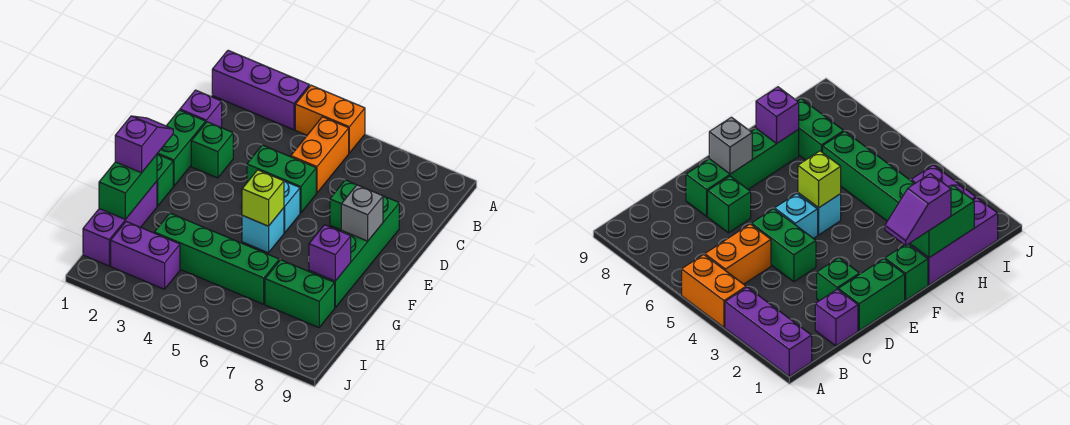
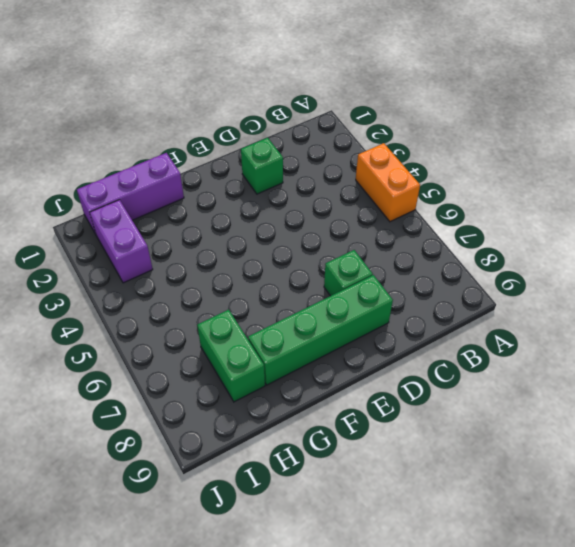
none -> purple brick A1:A3 level 1
none -> orange brick B5:C5 level 1
none -> purple brick C1 level 1

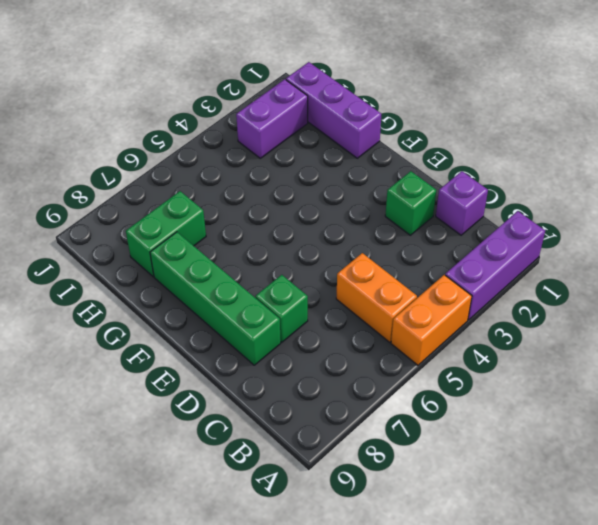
none -> green brick D1:E1 level 1
none -> green brick D4:D5 level 1
none -> cyan brick E5 level 1

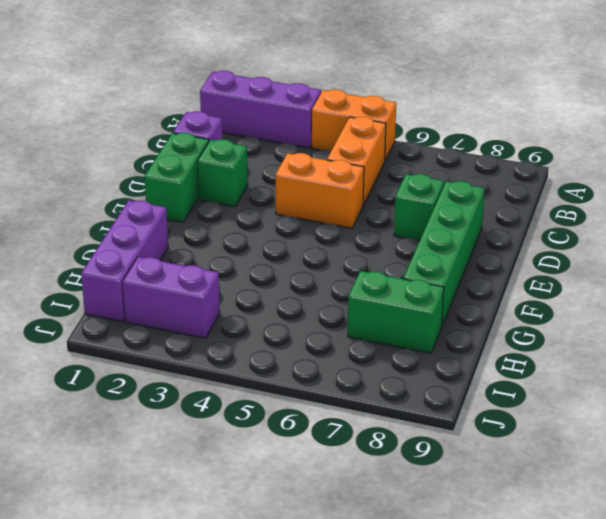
orange brick D4:D5 level 1 -> green brick D4:D5 level 1
none -> cyan brick E5 level 1
none -> green brick F1 level 1
none -> cyan brick F5 level 1

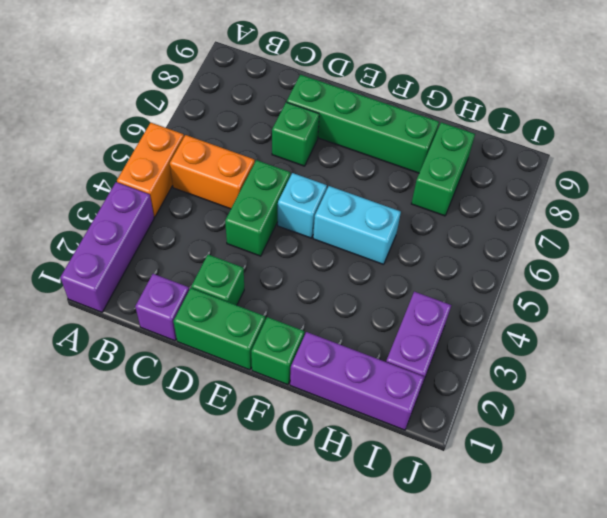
cyan brick F5:G5 level 1 -> cyan brick F5 level 1
none -> green brick H3:H6 level 1
none -> grey brick E8 level 2
none -> lime brick F5 level 2

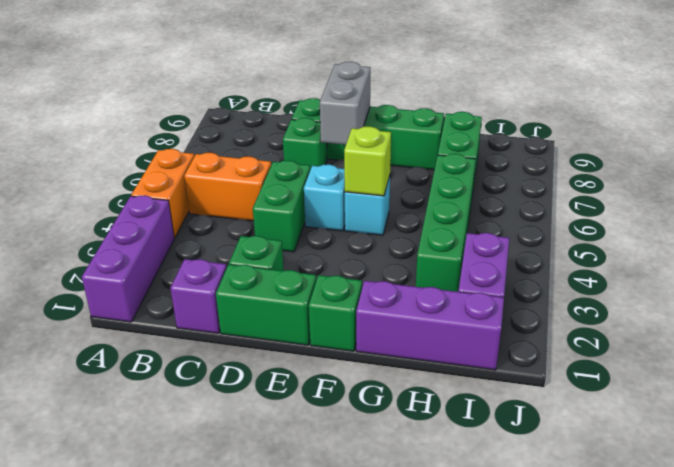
grey brick E7:E8 level 2 -> grey brick E8 level 2
none -> green brick G1:H1 level 2
none -> purple brick G8 level 2
none -> purple slope F1:G1 level 3 top G

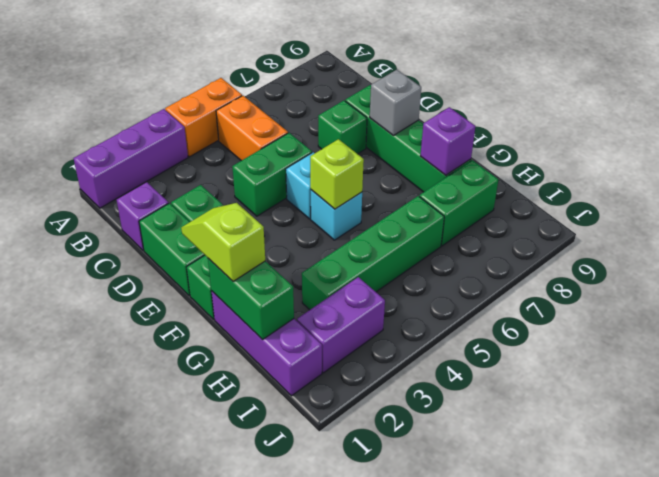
lime slope F1:G1 level 3 top G -> purple slope F1:G1 level 3 top G

